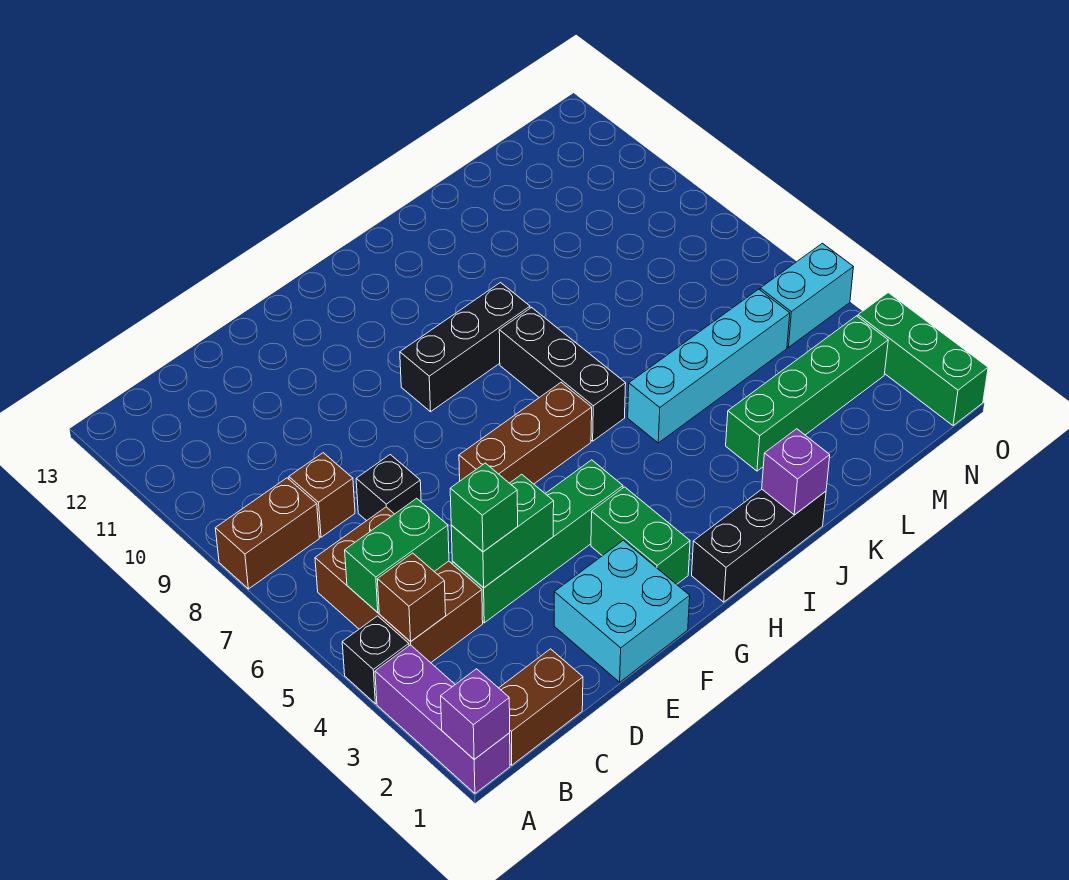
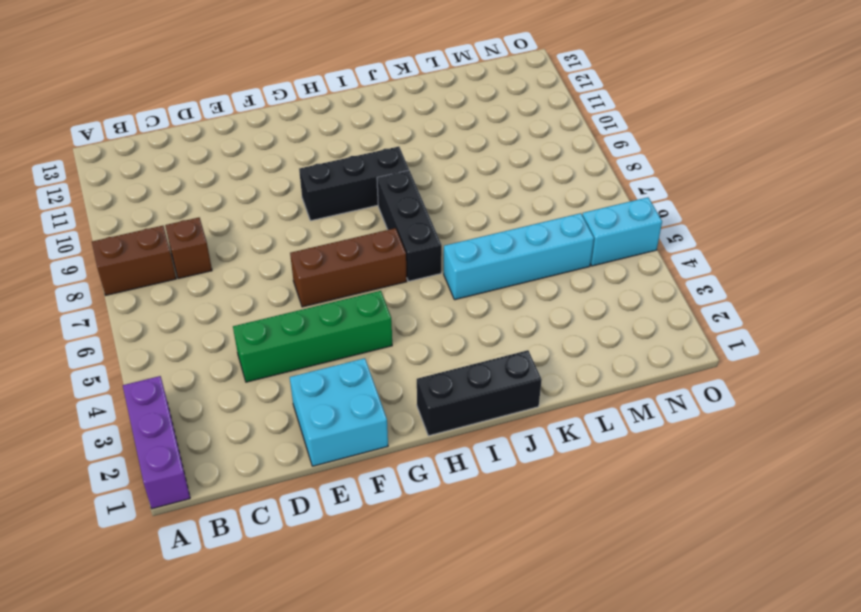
none -> black brick A4 level 1
none -> brown brick B1:C1 level 1
none -> brown brick B4:C6 level 1

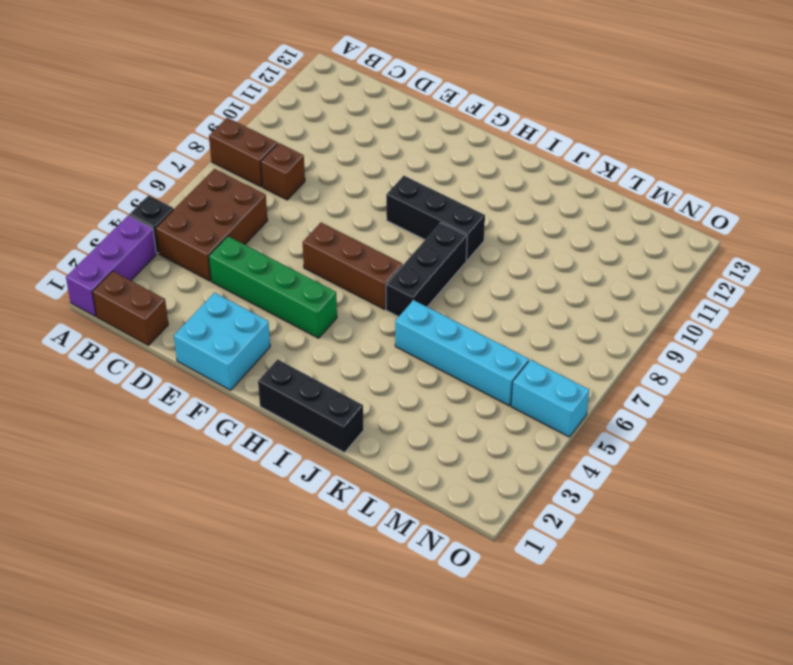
none -> black brick D7 level 1
none -> green brick G2:G3 level 1
none -> green brick K3:N3 level 1

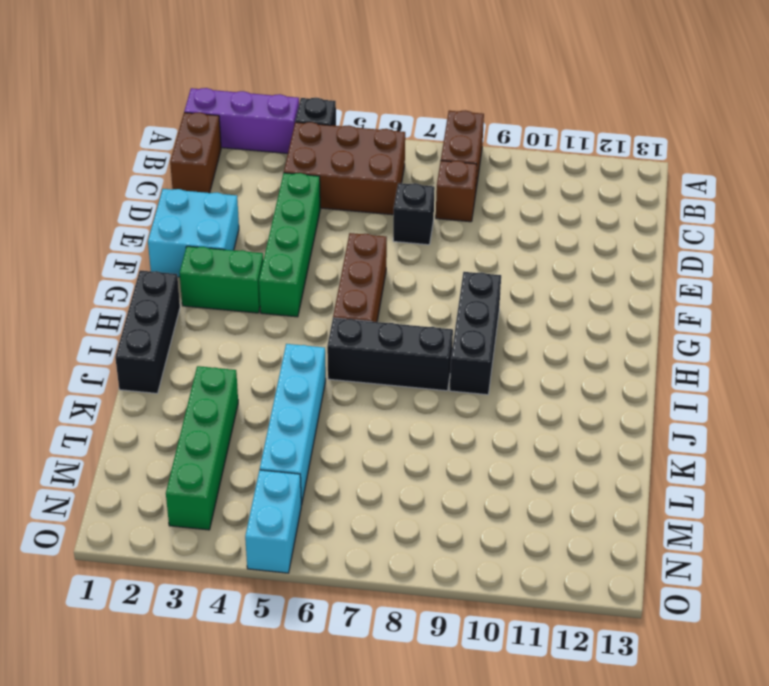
none -> green brick O1:O3 level 1
none -> purple brick A1 level 2
none -> brown brick B4 level 2

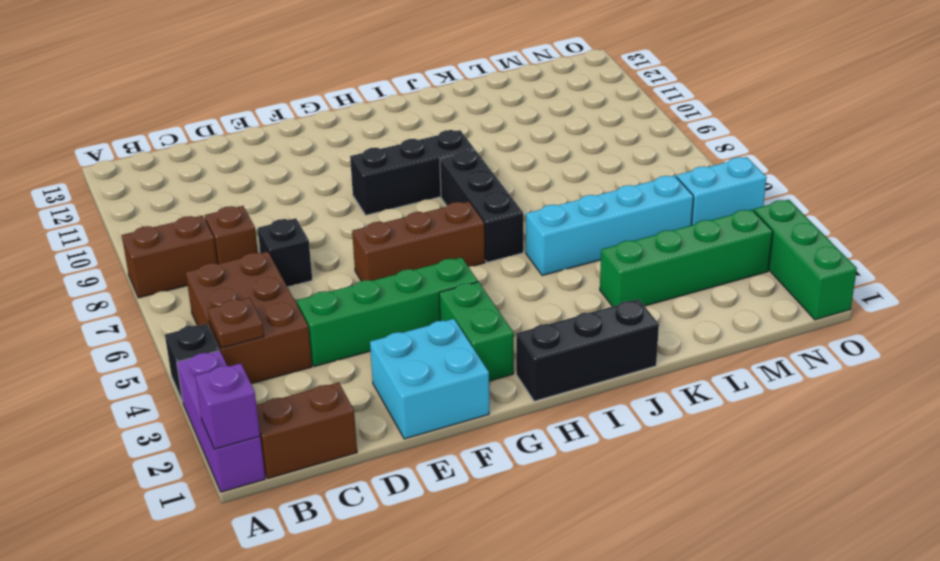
brown plate B4 level 2 -> brown brick B4 level 2
none -> green brick B5:C5 level 2
none -> green brick D4:E4 level 2
none -> purple brick J1 level 2

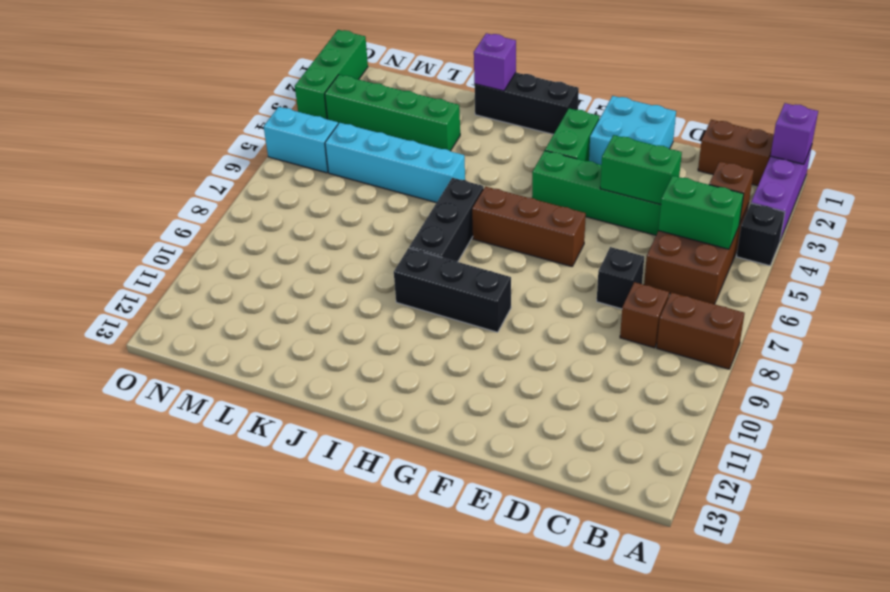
none -> green brick D4 level 3

